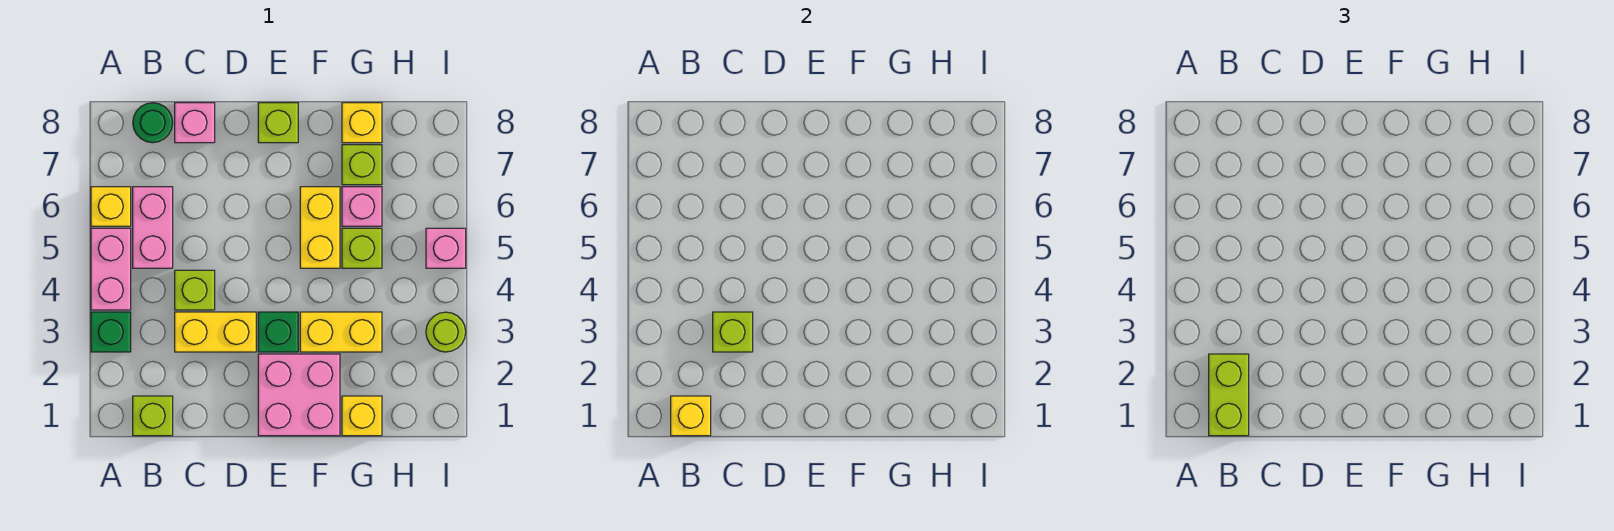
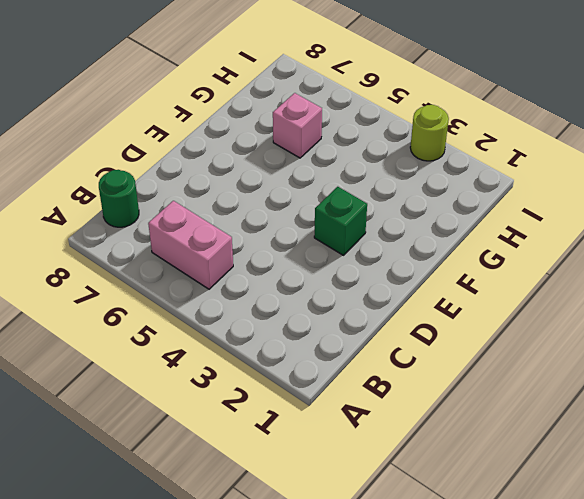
none -> green brick A3 level 1
none -> pink brick A4:A5 level 1
none -> yellow brick A6 level 1

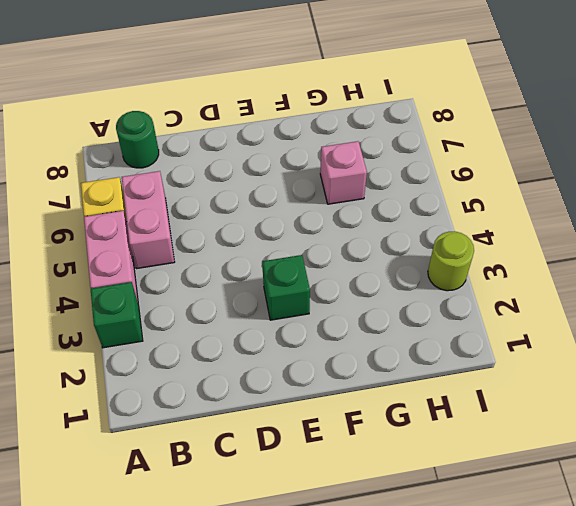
none -> lime brick B1 level 1
none -> yellow brick C3:D3 level 1
none -> lime brick C4 level 1

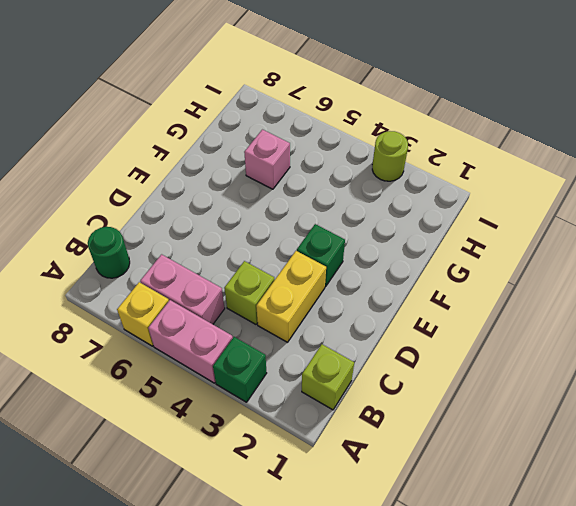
none -> pink brick C8 level 1
none -> pink brick E1:F2 level 1
none -> lime brick E8 level 1

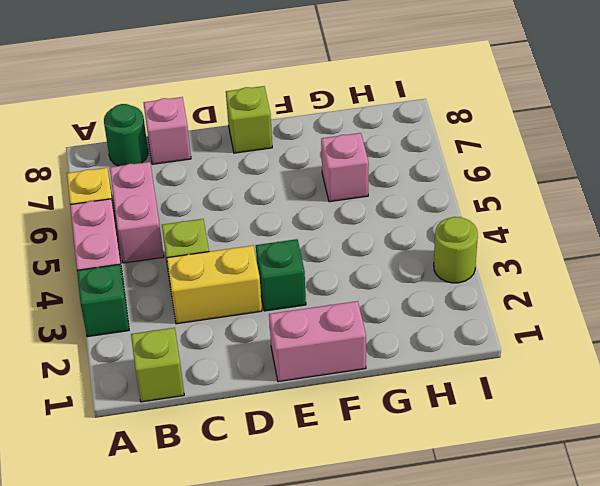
pink brick E1:F1 level 1 -> pink brick E1:F2 level 1
none -> yellow brick F3:G3 level 1
none -> yellow brick F5:F6 level 1
none -> yellow brick G1 level 1

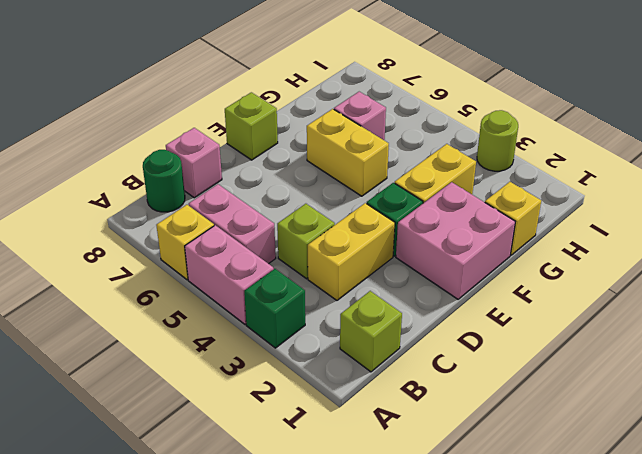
none -> lime brick G5 level 1
none -> lime brick G7 level 1
none -> yellow brick G8 level 1

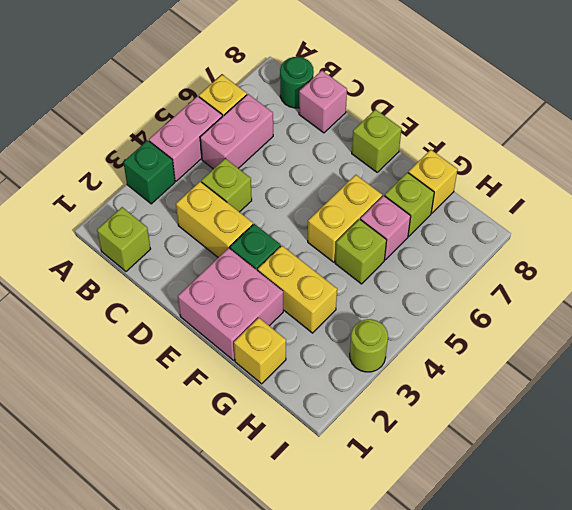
none -> pink brick I5 level 1
none -> yellow brick B1 level 2
none -> lime brick C3 level 2

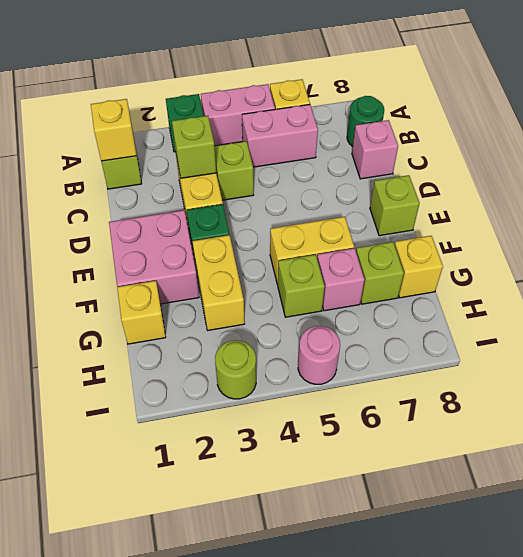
pink round brick I5 level 1 -> pink brick I5 level 1
none -> lime brick B1:B2 level 3

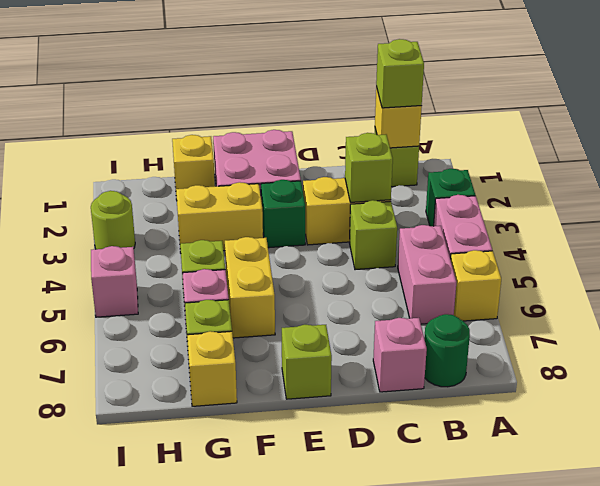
lime brick B1 level 3 -> lime brick B1:B2 level 3

